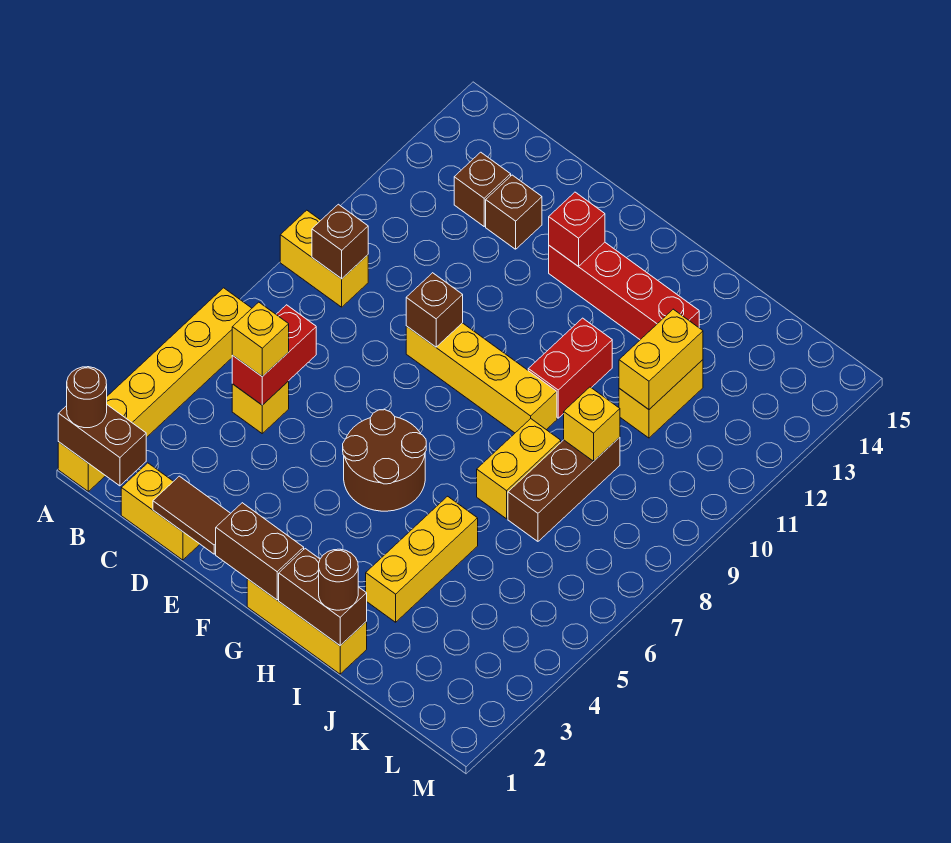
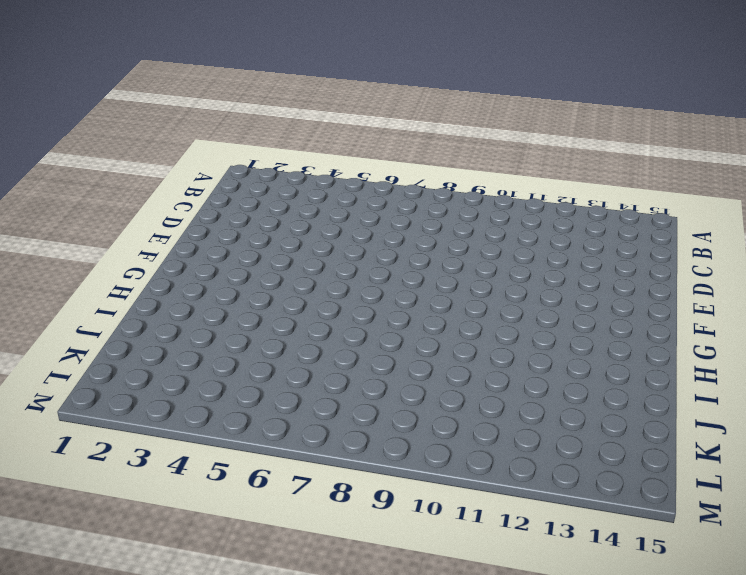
none -> yellow brick A1:A6 level 1
none -> yellow brick A9:B9 level 1
none -> yellow brick C1:D1 level 1

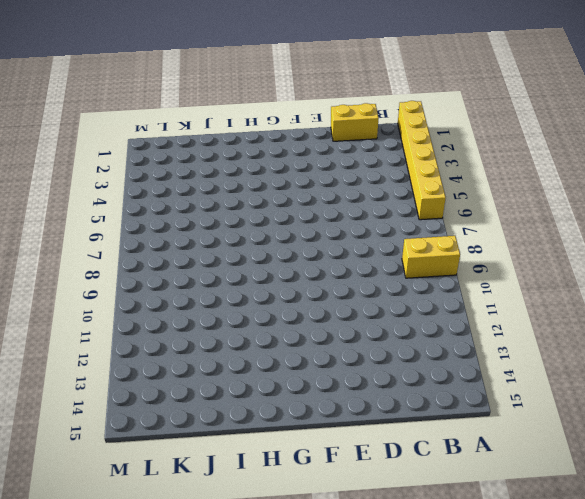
none -> yellow brick C5 level 1
none -> brown brick C13 level 1
none -> brown brick D13 level 1

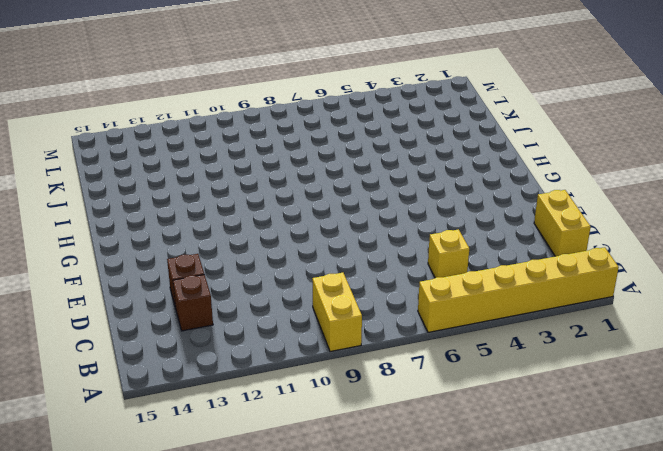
none -> yellow brick E9:H9 level 1
none -> brown round brick F5:G6 level 1
none -> red brick F13:I13 level 1

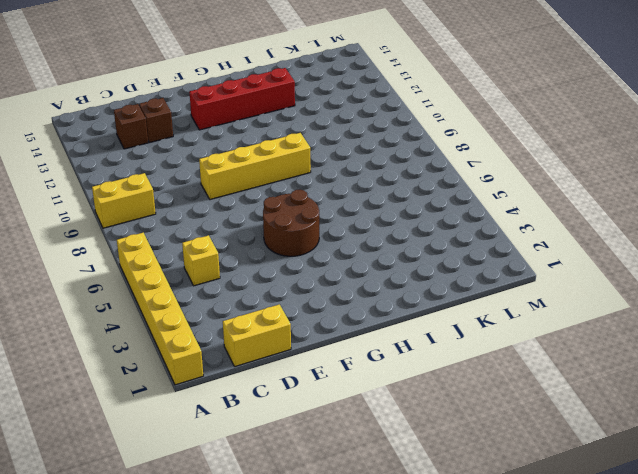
none -> yellow brick G1:I1 level 1
none -> red brick H10:H11 level 1
none -> yellow brick I3:I5 level 1

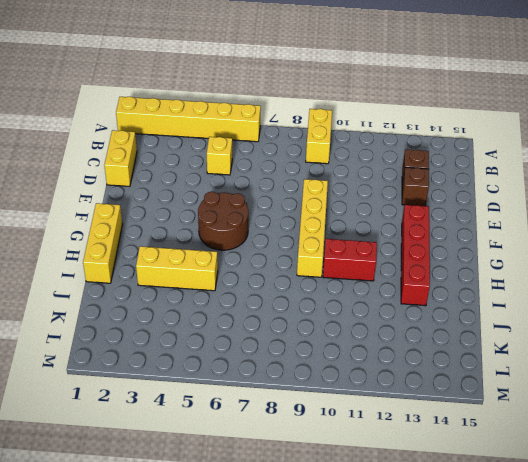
none -> yellow brick I7:I8 level 1
none -> brown brick J7:J9 level 1
none -> yellow brick J11:J12 level 1

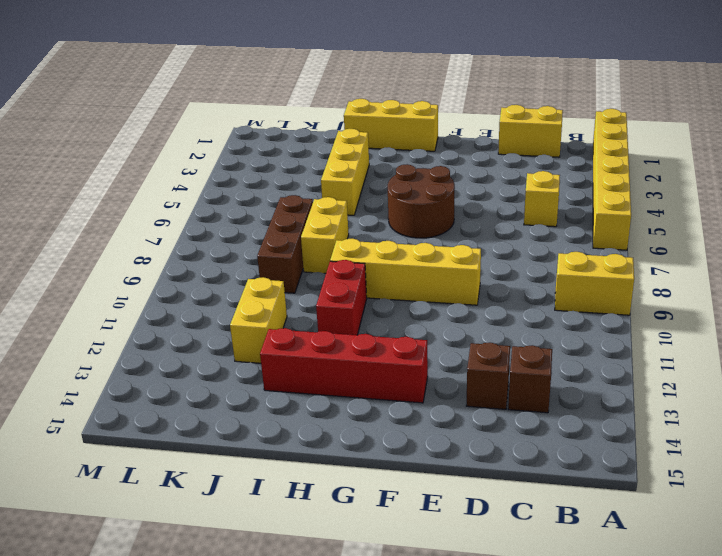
none -> brown brick A1:B1 level 2
none -> brown brick B9 level 2
none -> red brick C5:C6 level 2

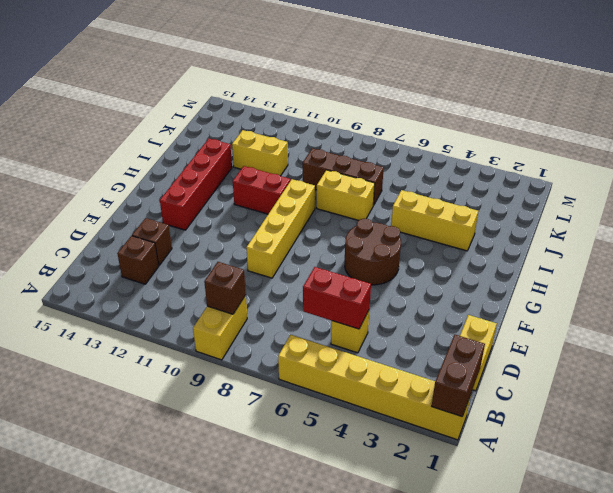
none -> yellow brick G1:I1 level 1
none -> brown tile D1:E1 level 2
none -> brown brick E9 level 2

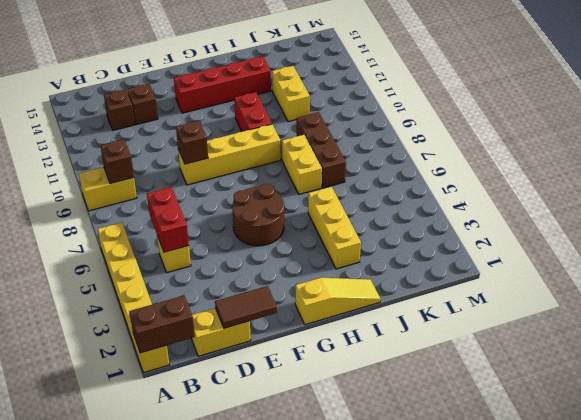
yellow slope G1:I1 level 1 top G -> yellow brick G1:I1 level 1
none -> brown brick F1:G1 level 2
none -> red brick F13 level 2
none -> brown brick H1:I1 level 2

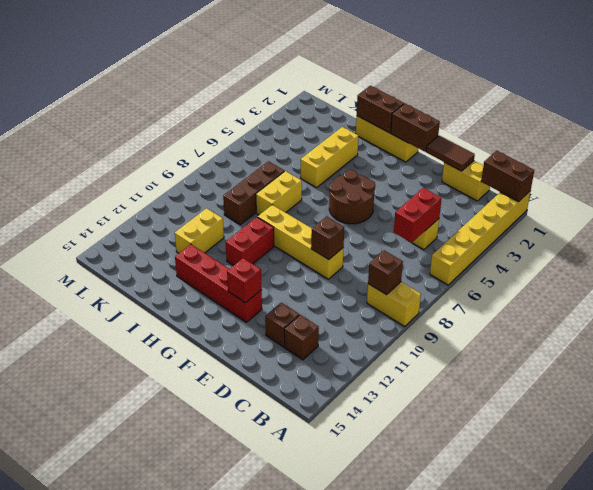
none -> yellow brick J9 level 2
none -> yellow brick J11:J12 level 2
none -> brown round brick A1 level 3

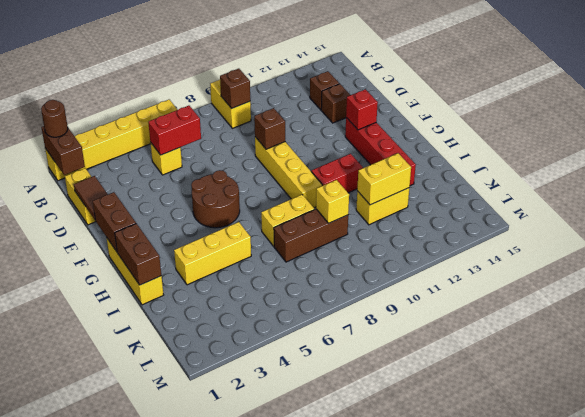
none -> yellow brick C5 level 3
none -> brown round brick I1 level 3

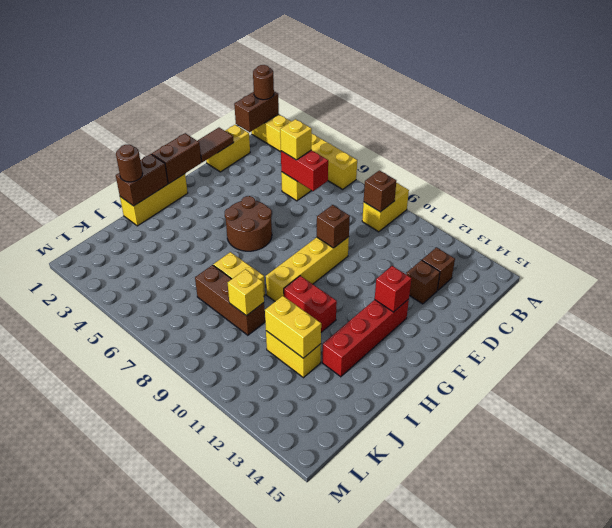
none -> yellow brick I3:I5 level 1

